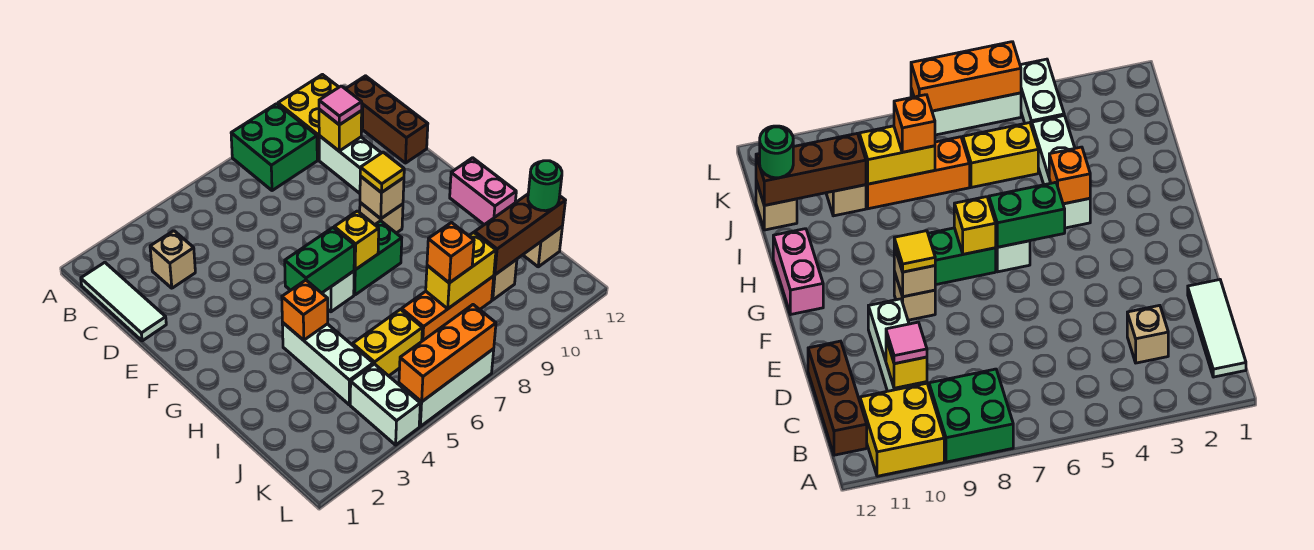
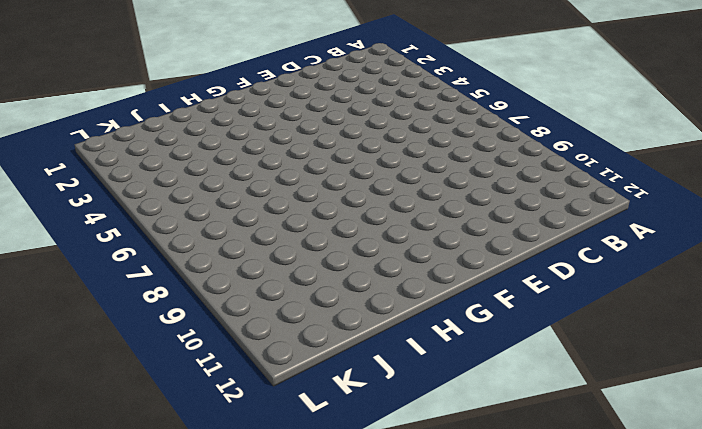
none -> green brick A8:B9 level 1
none -> yellow brick A10:B11 level 1
none -> white tile B1:D1 level 1

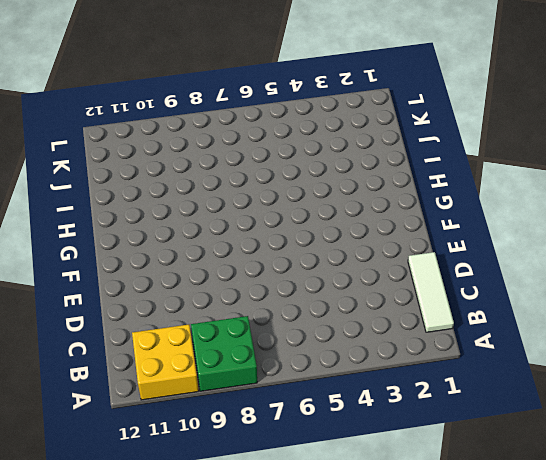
none -> brown brick B12:D12 level 1
none -> tan brick C3 level 1
none -> white brick C10:E10 level 1

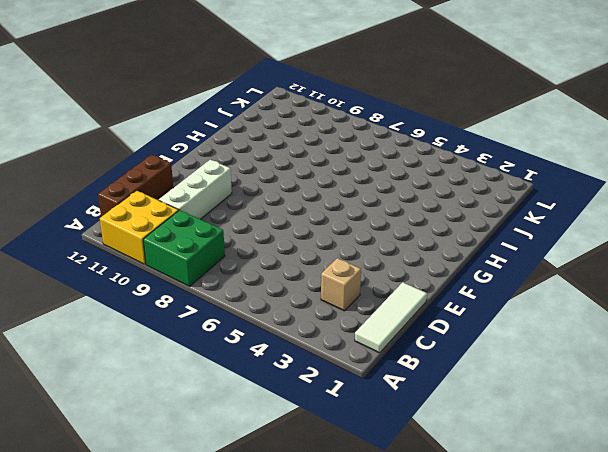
none -> tan brick F9 level 1
none -> white brick G6 level 1
none -> green brick G7:G8 level 1

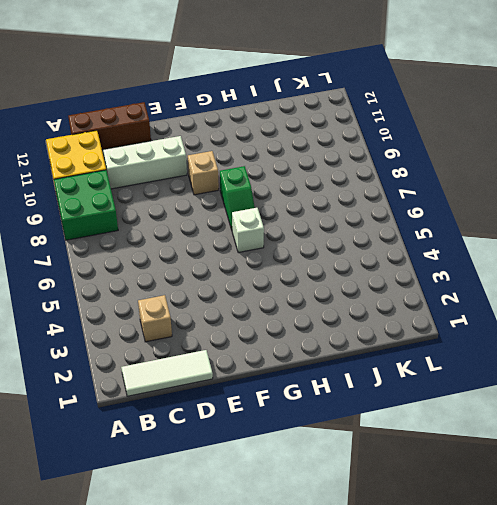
green slope G7:G8 level 1 top 8 -> green brick G7:G8 level 1
none -> pink brick G12:H12 level 1
none -> white brick H4:J4 level 1
none -> yellow brick J5:J6 level 1

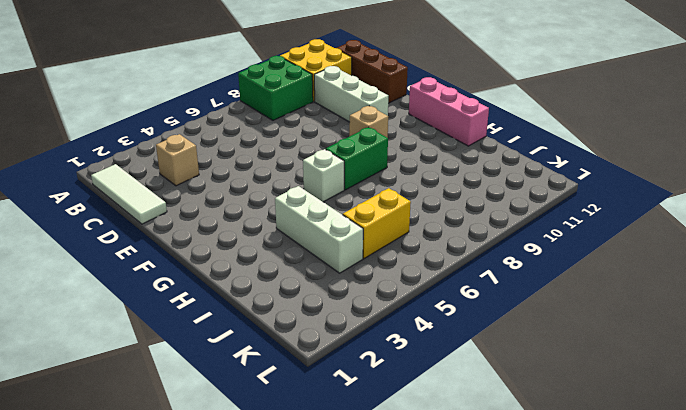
pink brick F12:H12 level 1 -> pink brick G12:H12 level 1
none -> orange brick J7:J9 level 1
none -> tan brick J10 level 1
none -> tan brick J12 level 1

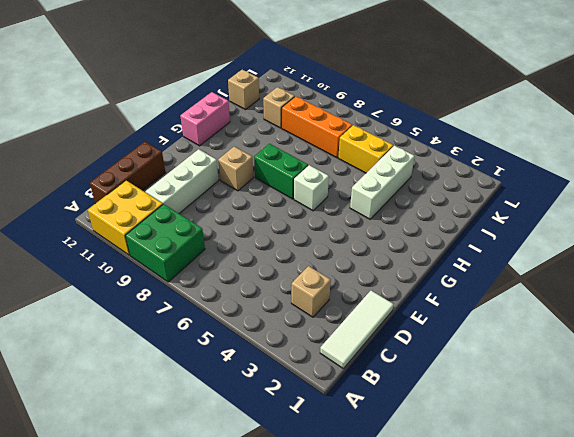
none -> white brick K4:L4 level 1
none -> white brick L5:L7 level 1
none -> yellow brick C10 level 2

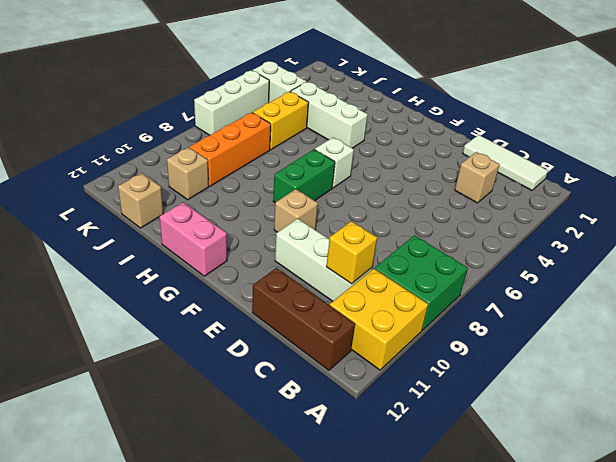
none -> tan brick F9 level 2
none -> green brick G5:G6 level 2
none -> yellow brick G7 level 2

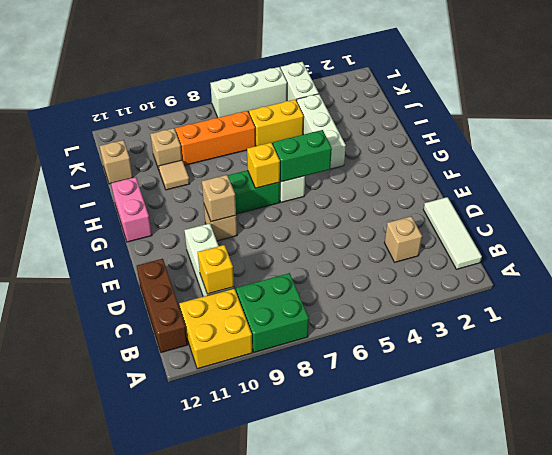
tan tile I10 level 1 -> none
none -> orange brick H4 level 2
none -> yellow brick J8:J9 level 2
none -> brown brick J10:J12 level 2

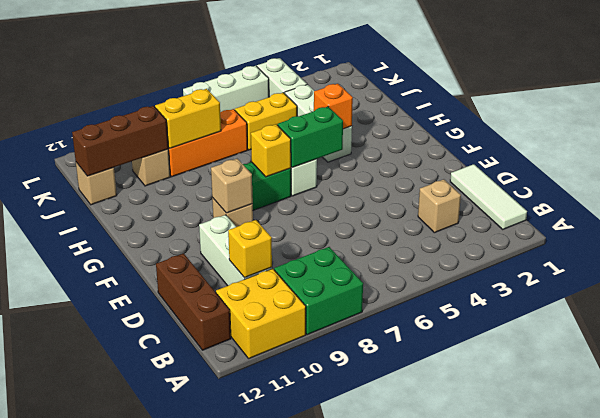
none -> pink brick G12:H12 level 1
none -> orange brick L5:L7 level 2
none -> pink tile C10 level 3

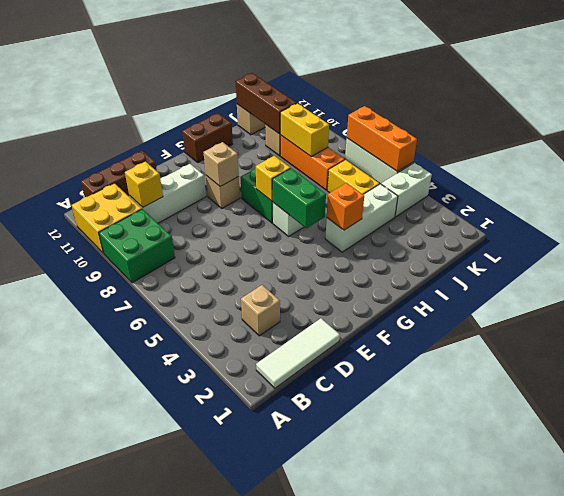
brown brick G12:H12 level 1 -> pink brick G12:H12 level 1
none -> pink tile C10 level 3
none -> yellow tile F9 level 3
none -> orange brick J8 level 3

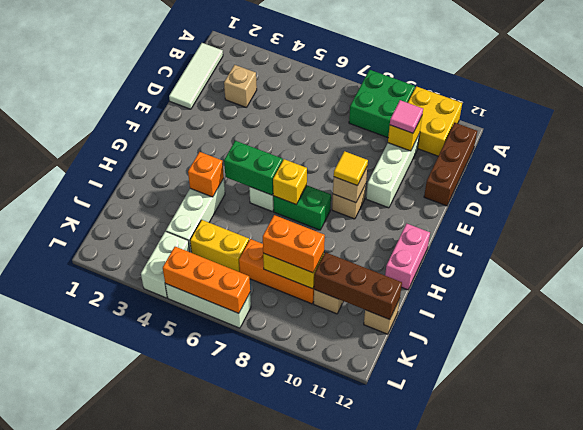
orange brick J8:J9 level 3 -> orange brick J8 level 3
none -> green round brick J12 level 3

